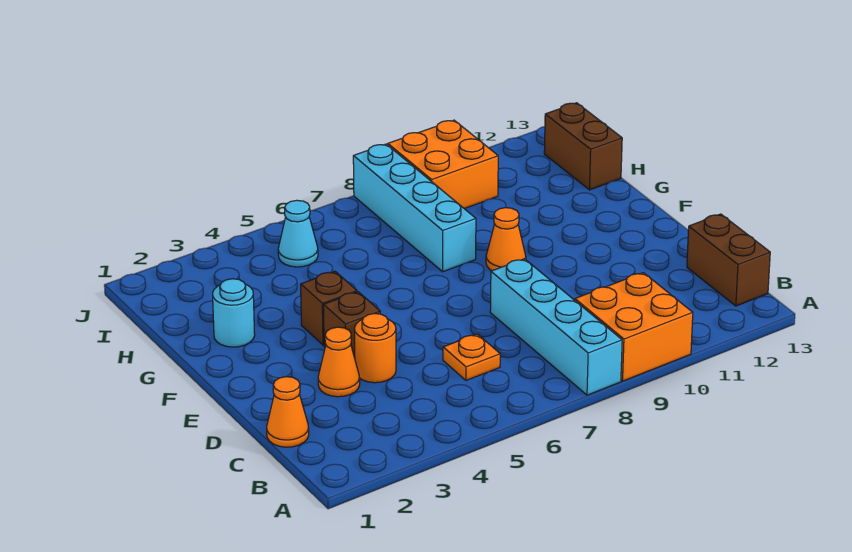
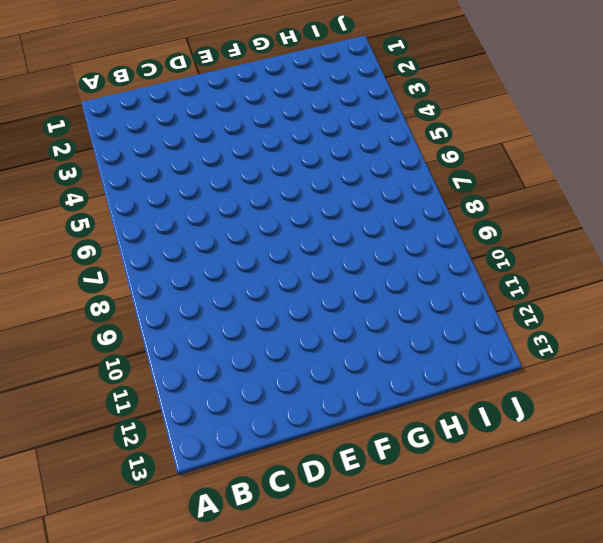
none -> cyan brick A8:D8 level 1
none -> orange brick A9:B10 level 1
none -> brown brick B13:C13 level 1

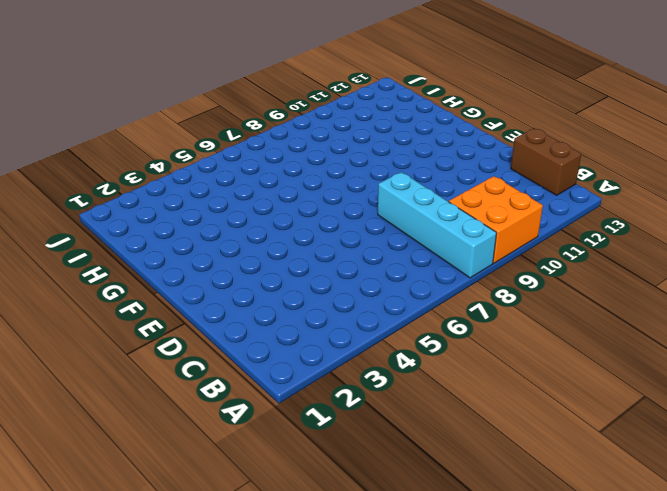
none -> orange cone C1 level 1
none -> orange plate C6 level 1
none -> orange cone D3 level 1

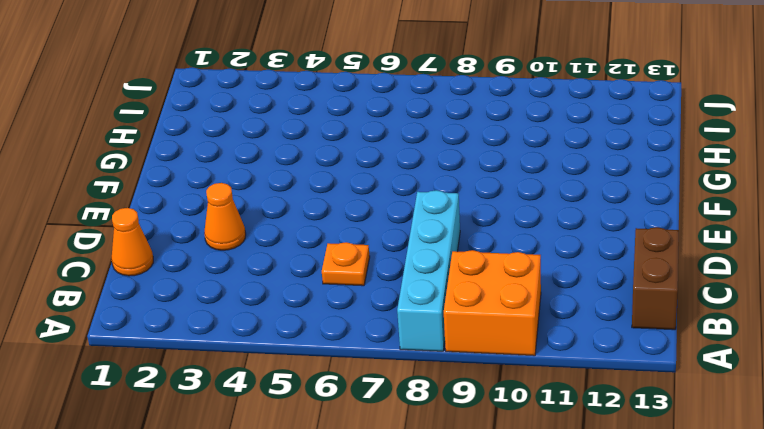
none -> orange round brick D4 level 1
none -> brown brick E4 level 1
none -> brown brick F4 level 1

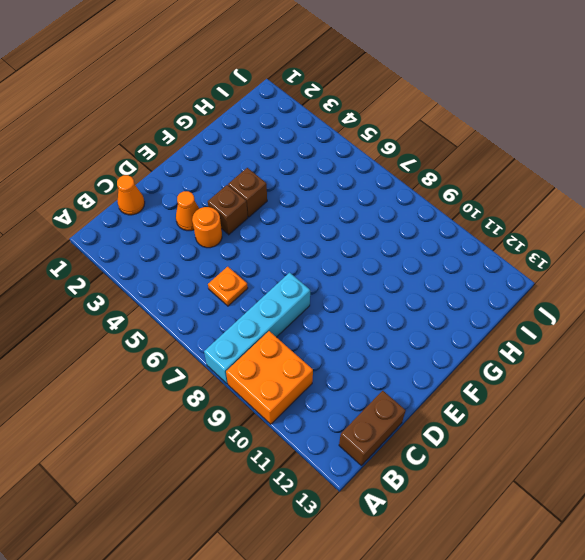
none -> orange cone F9 level 1
none -> cyan round brick G2 level 1
none -> cyan brick G8:J8 level 1

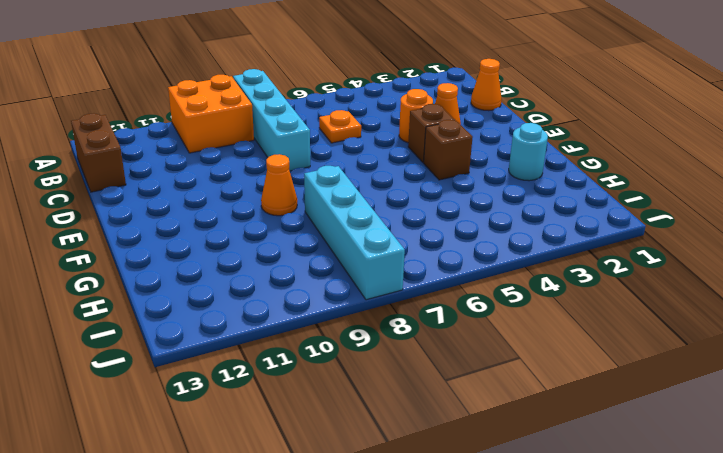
none -> brown brick H13:I13 level 1
none -> cyan cone I5 level 1
none -> orange brick I9:J10 level 1

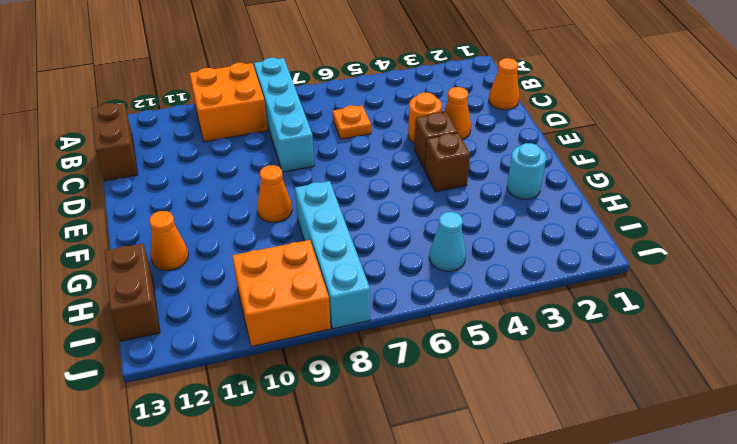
orange cone G12 level 1 -> none

